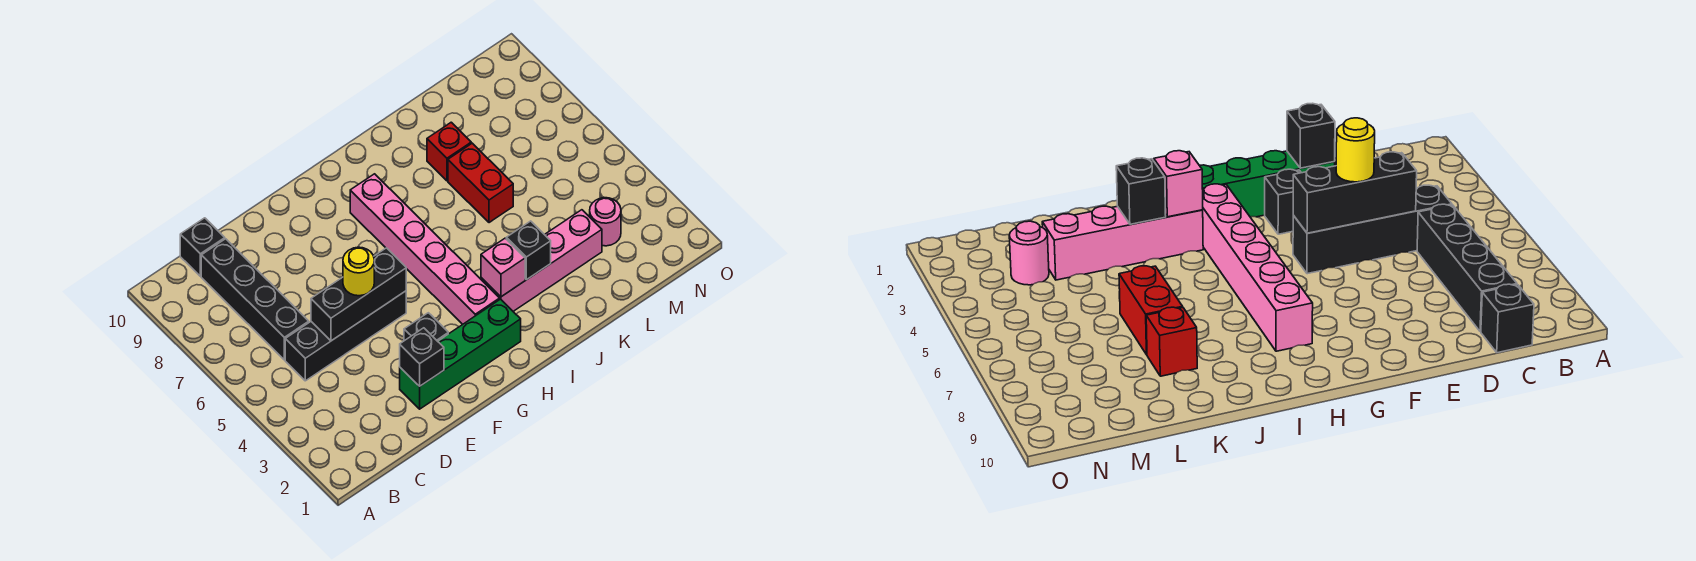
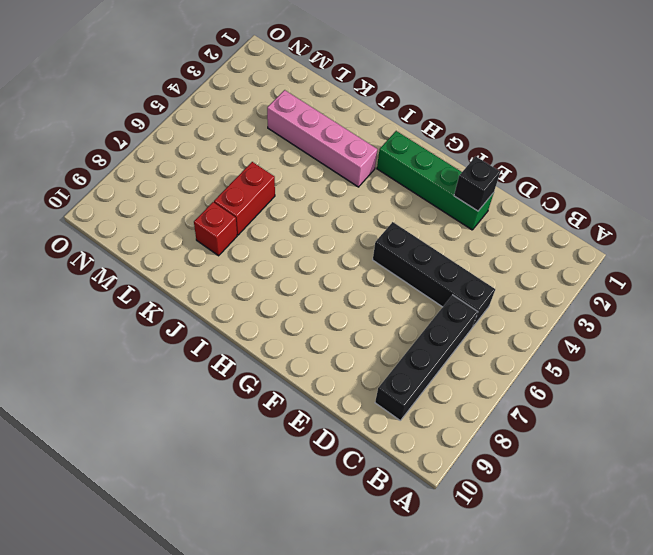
none -> black brick C10 level 1
none -> black brick F3 level 1
none -> pink brick H3:H8 level 1

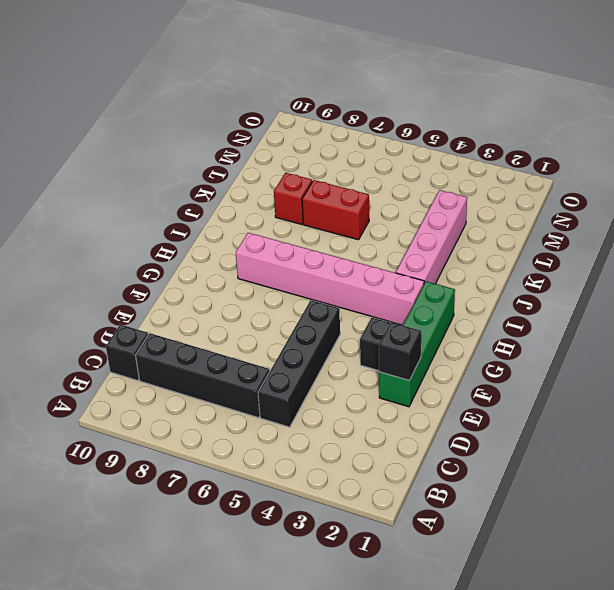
none -> pink round brick M3 level 1
none -> black brick D5:F5 level 2
none -> pink brick I3 level 2

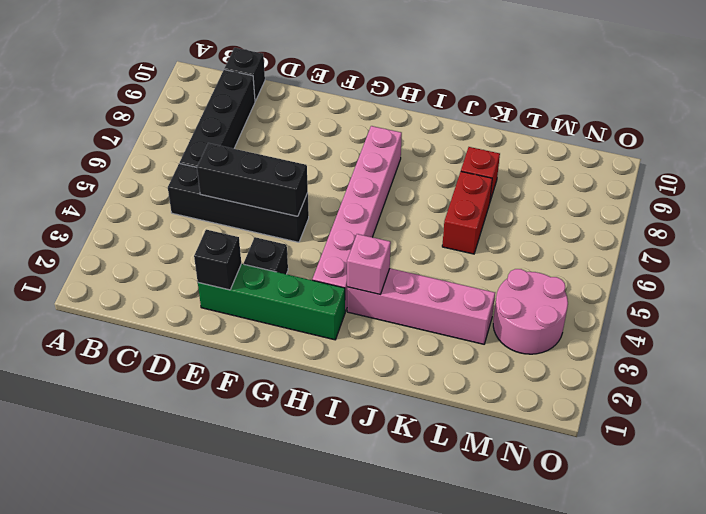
pink round brick M3:N4 level 1 -> pink round brick M3 level 1
none -> black brick J3 level 2
none -> yellow round brick E5 level 3

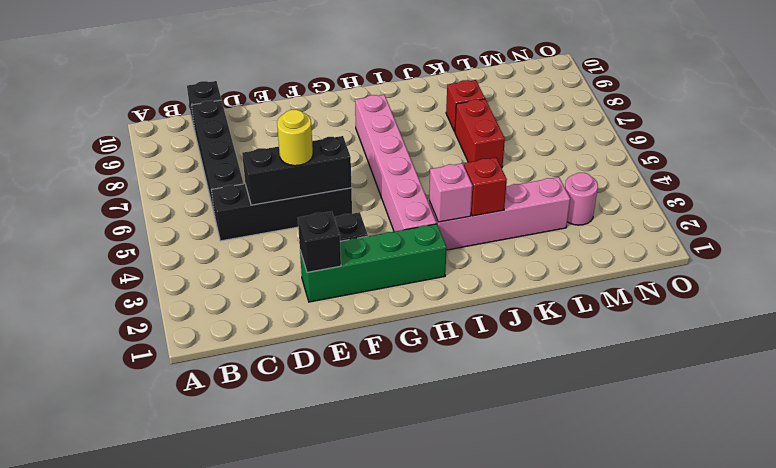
red brick J3 level 2 -> black brick J3 level 2

